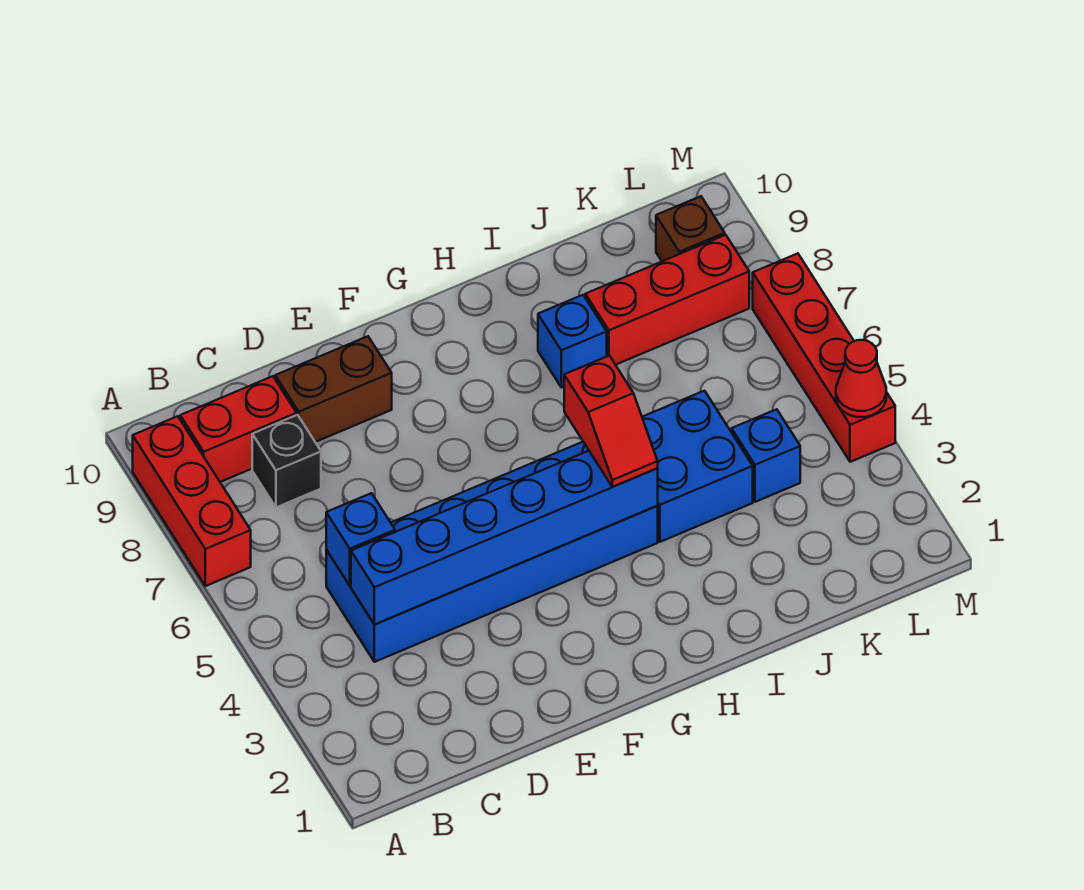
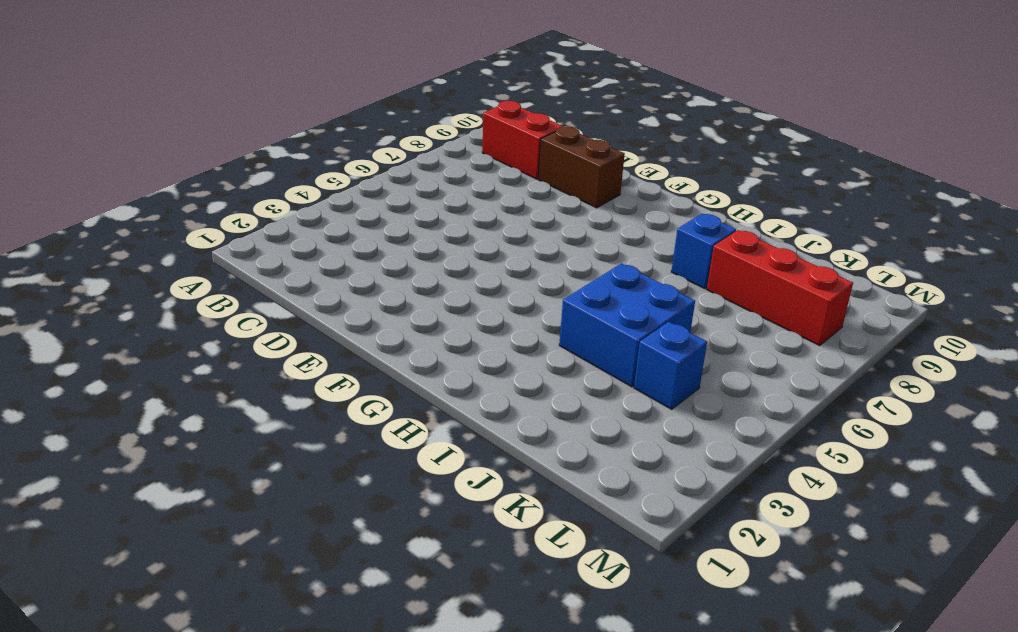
none -> red brick A7:A9 level 1
none -> blue brick C4:H5 level 1
none -> black brick C8 level 1

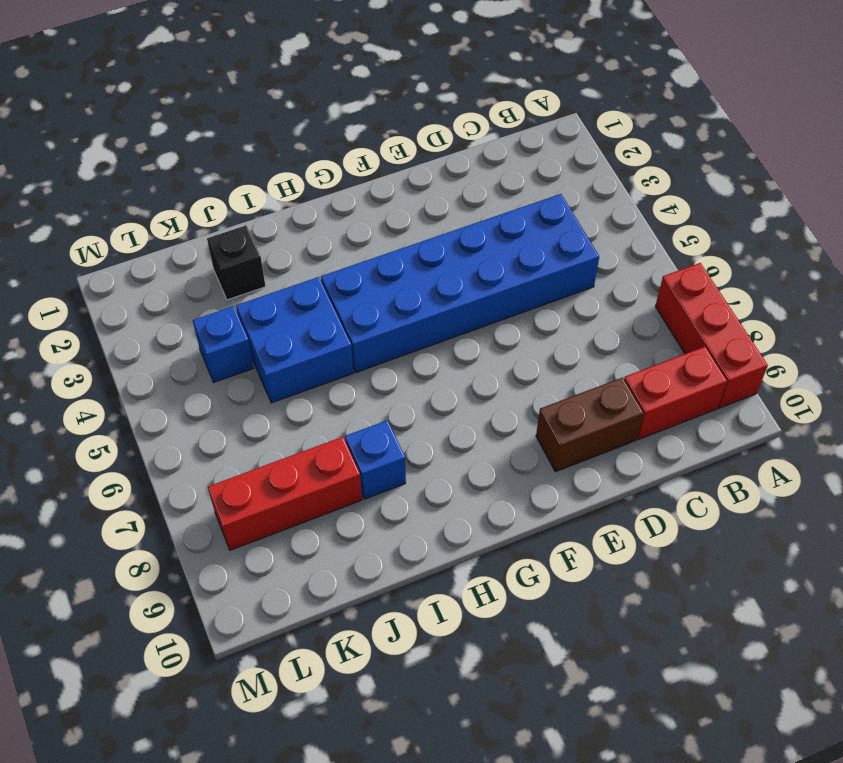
black brick J2 level 1 -> black brick C8 level 1
none -> brown brick L9 level 1
none -> red brick M4:M7 level 1
none -> blue brick C4:H4 level 2

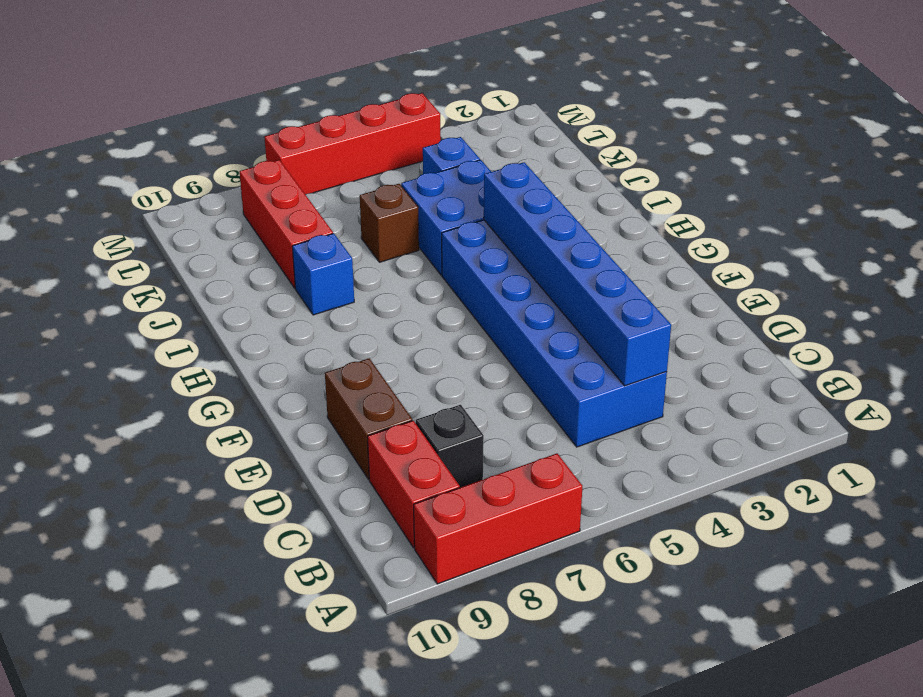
brown brick J6 level 1 -> brown brick L9 level 1
none -> blue brick C5 level 2
none -> red cone M4 level 2
none -> red slope H4:H5 level 3 top 5

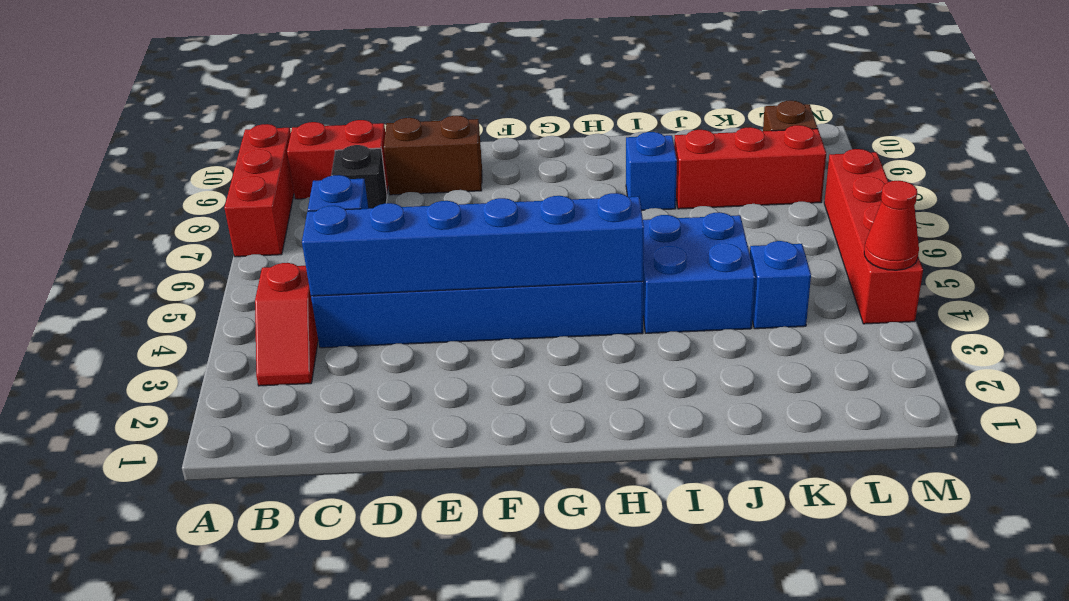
red slope B3:B4 level 1 top 4 -> red slope H4:H5 level 3 top 5

